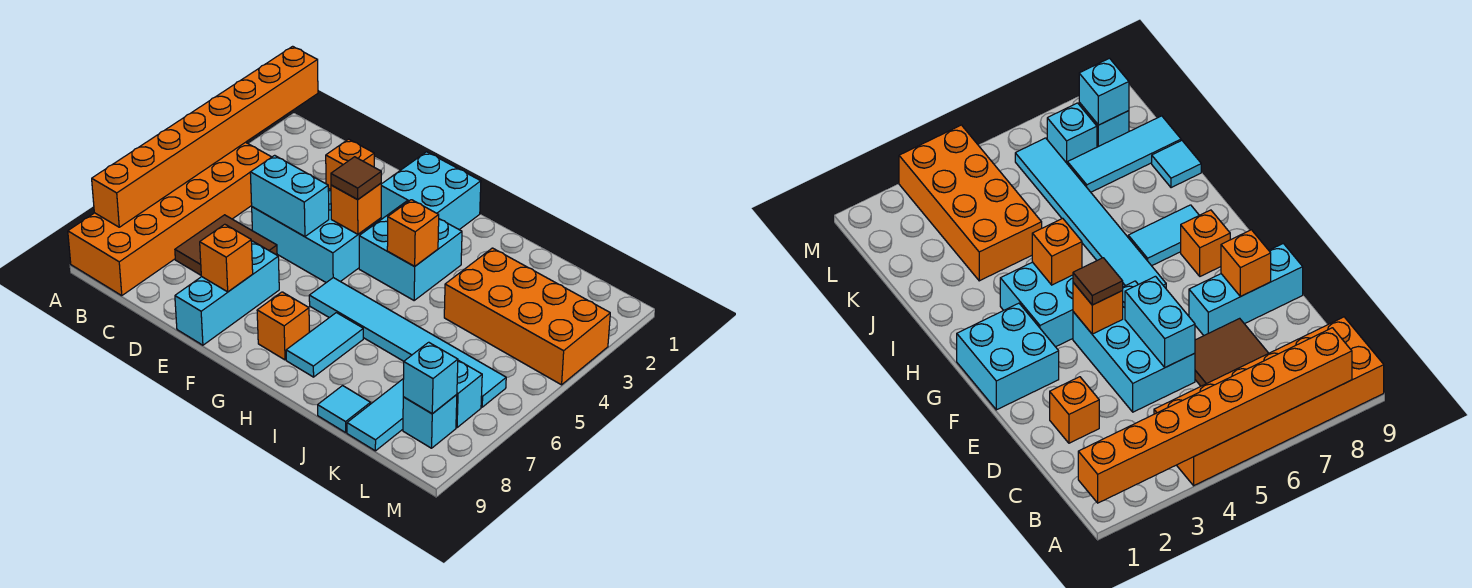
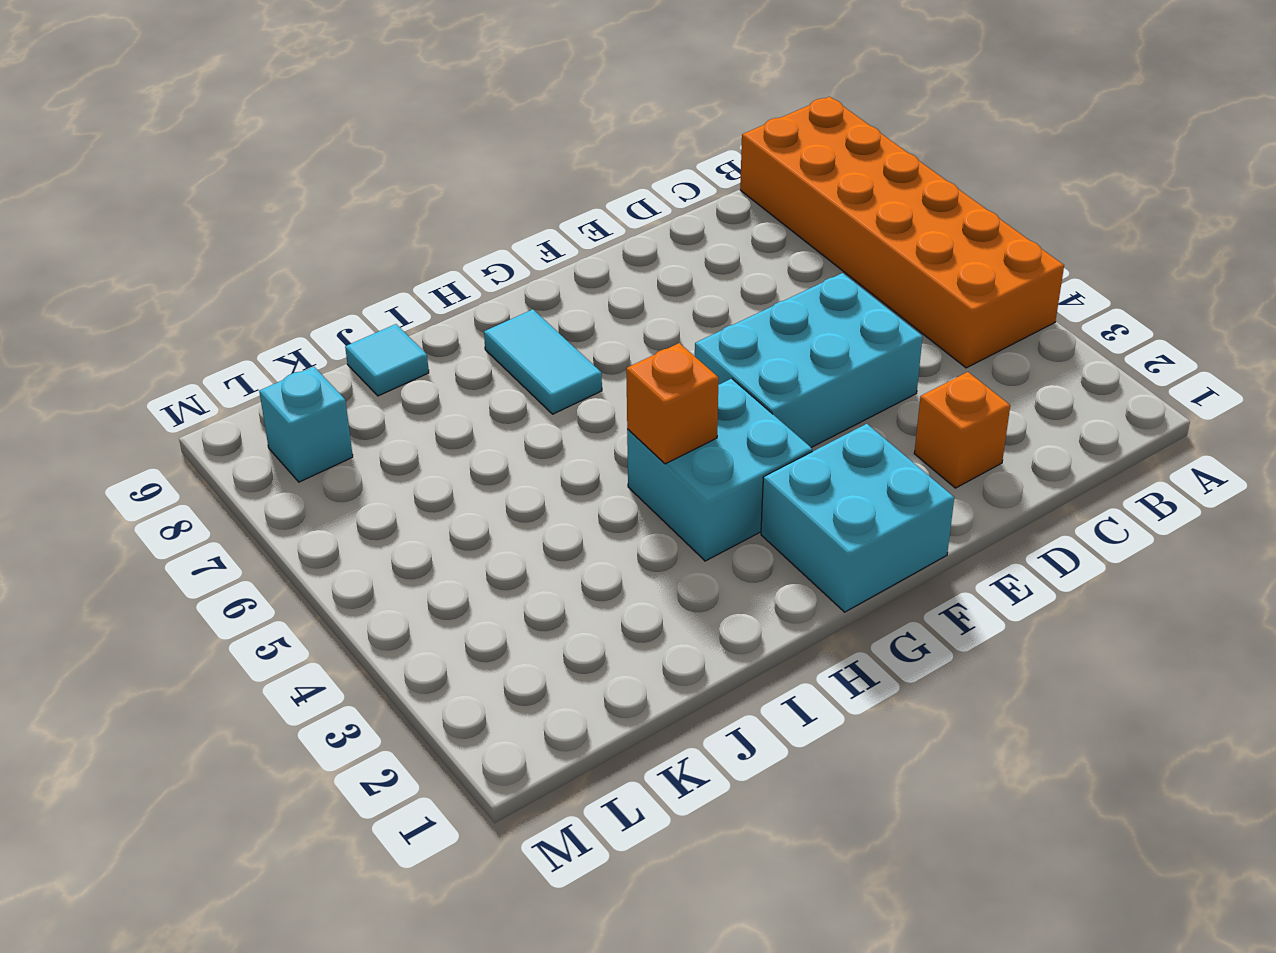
none -> brown tile C6:D7 level 1
none -> cyan brick E7:E9 level 1
none -> cyan tile G6:L6 level 1

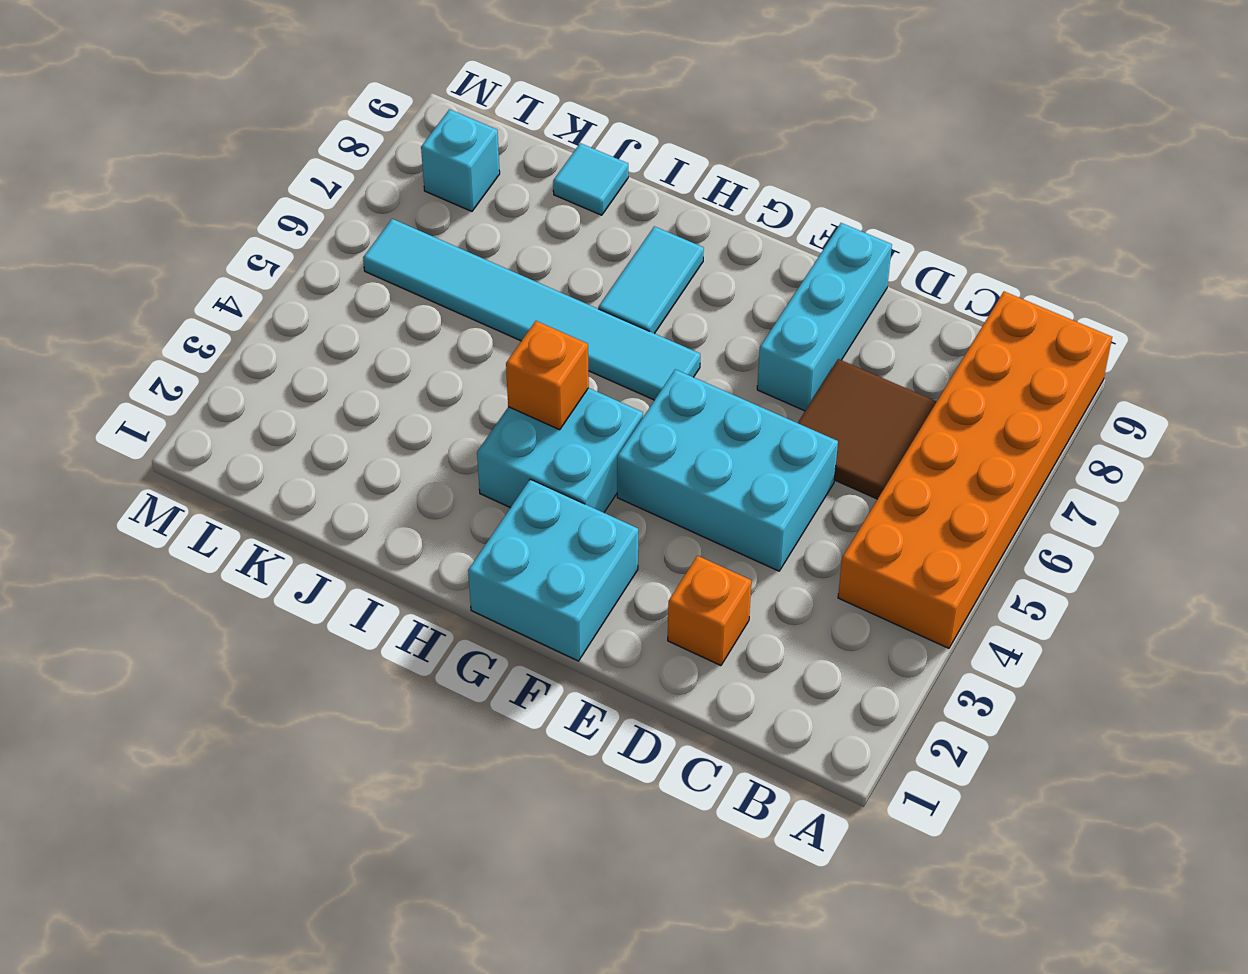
none -> orange brick G8 level 1
none -> orange brick J3:M4 level 1
none -> cyan tile K7:K9 level 1

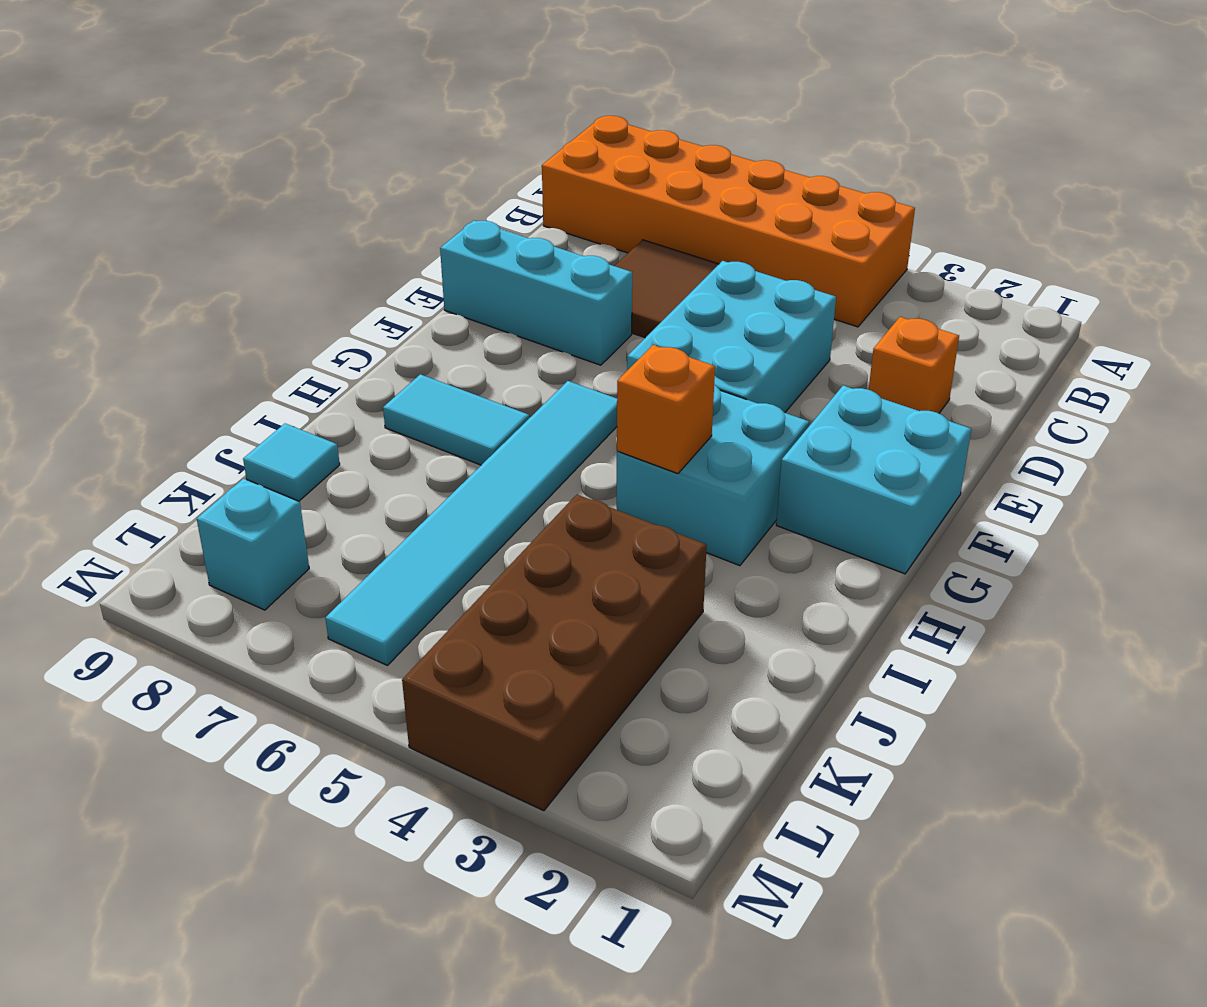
brown brick J3:M4 level 1 -> orange brick J3:M4 level 1
none -> orange brick G8 level 1
none -> cyan tile K7:K9 level 1
none -> cyan brick L7 level 1

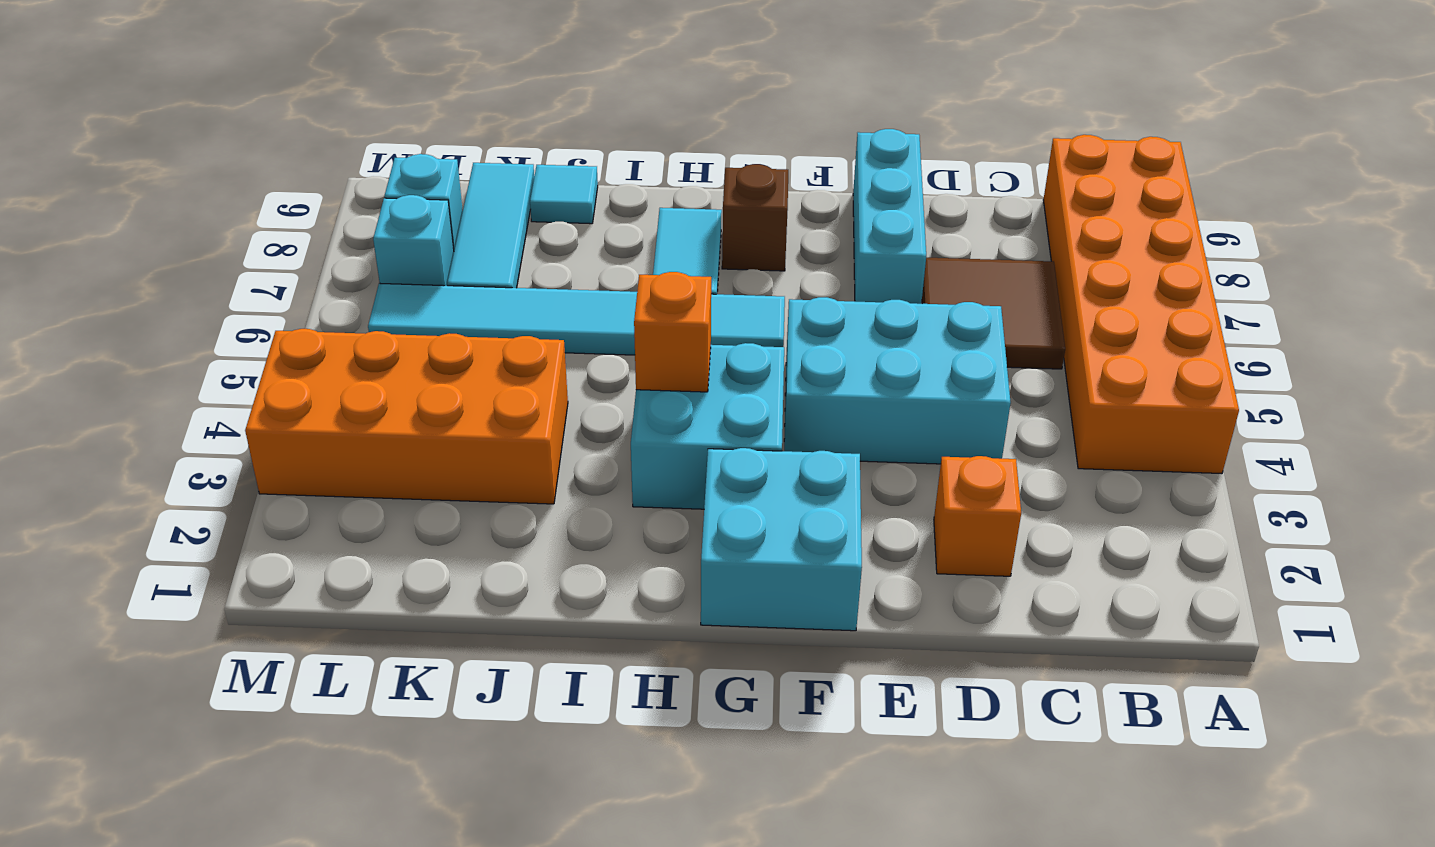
brown brick G8 level 1 -> orange brick G8 level 1
none -> orange brick A1:A8 level 2
none -> cyan brick D5:E5 level 2
none -> orange brick E8 level 2

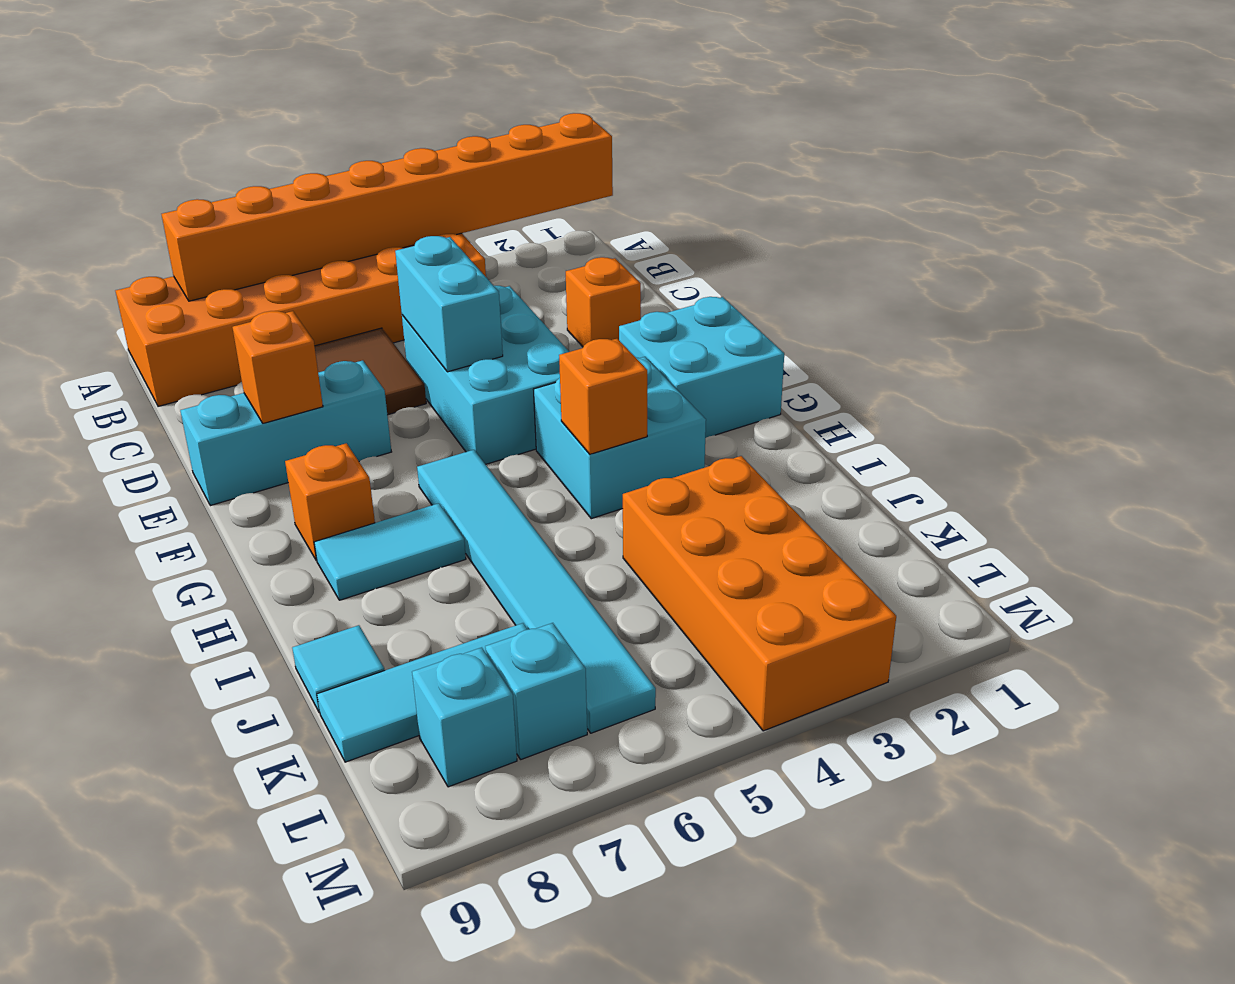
none -> orange brick F4 level 2
none -> cyan brick L8 level 2
none -> brown tile F4 level 3

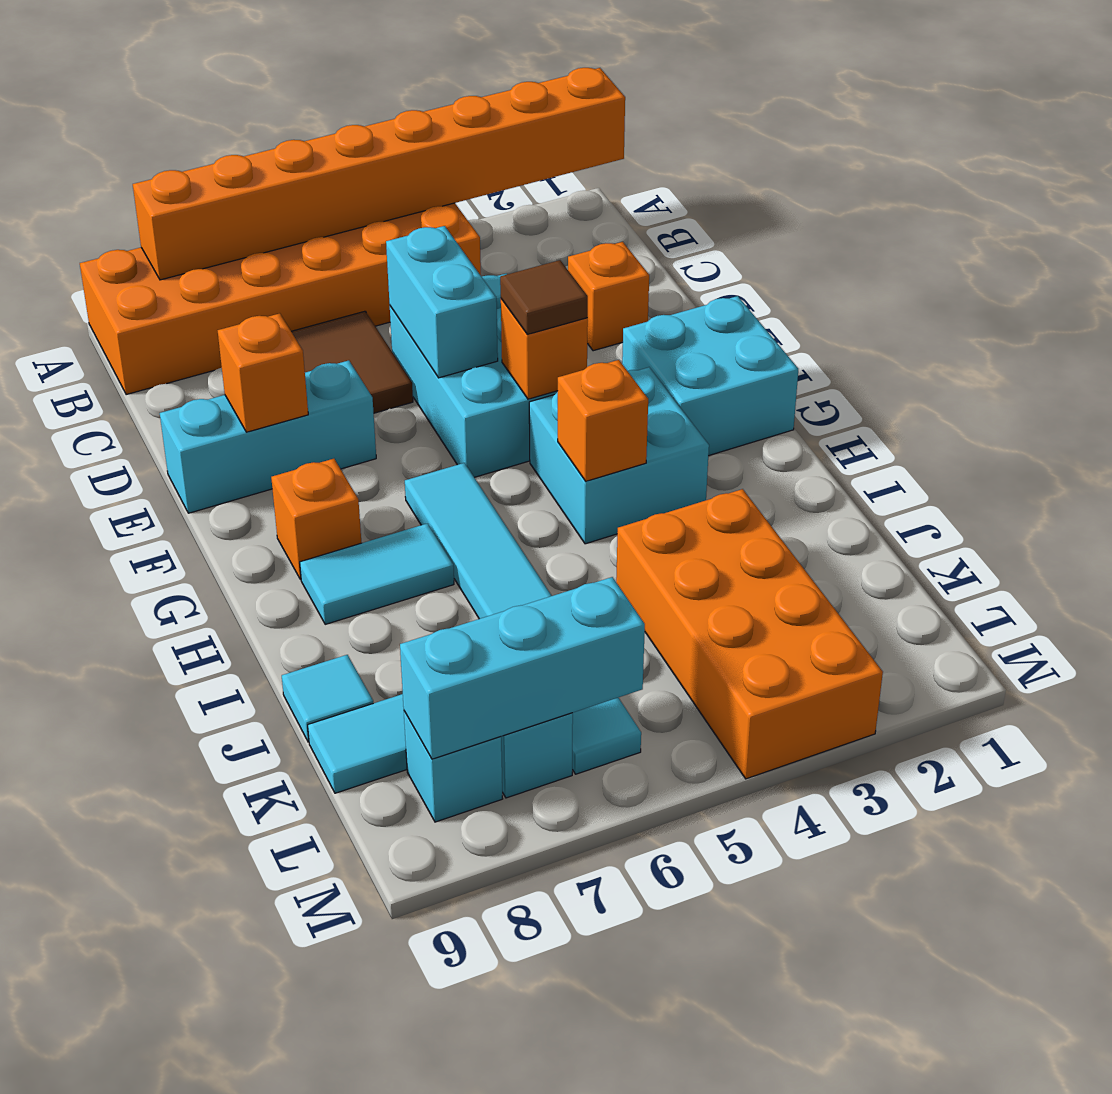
cyan brick L6:L8 level 2 -> cyan brick L8 level 2

